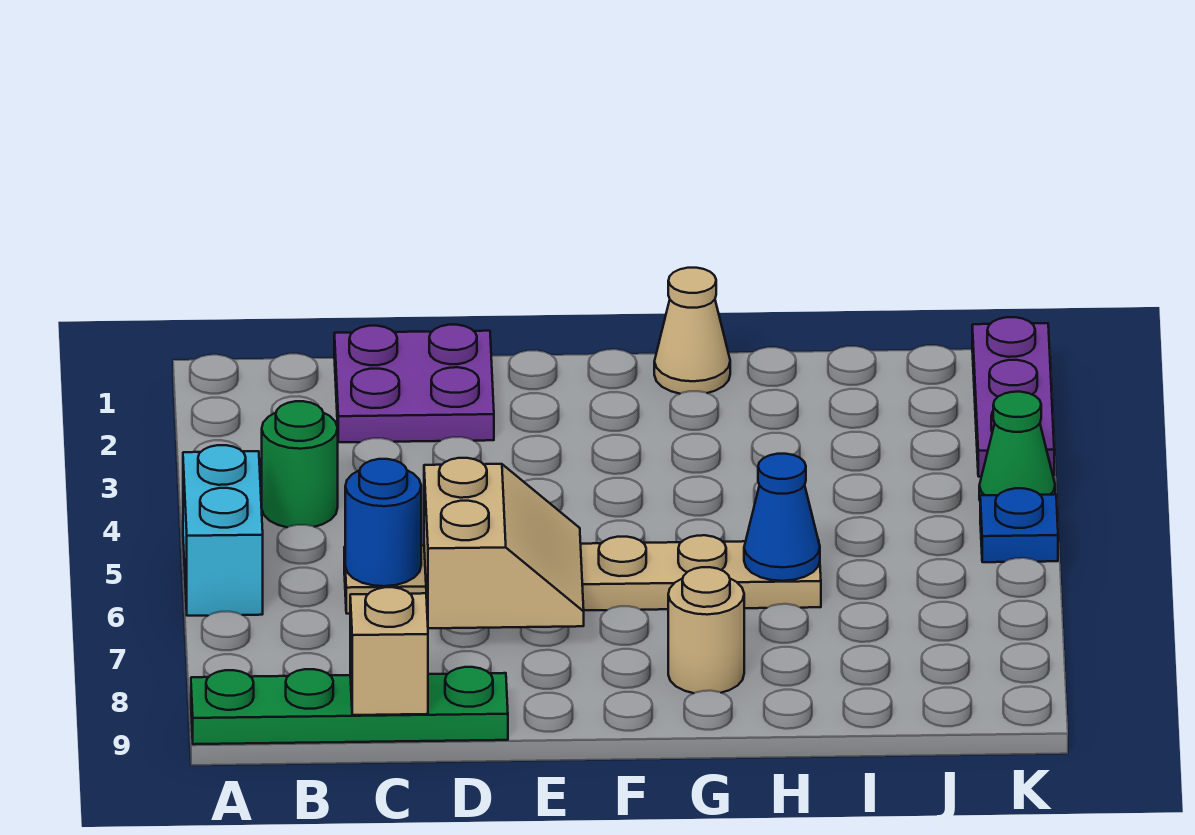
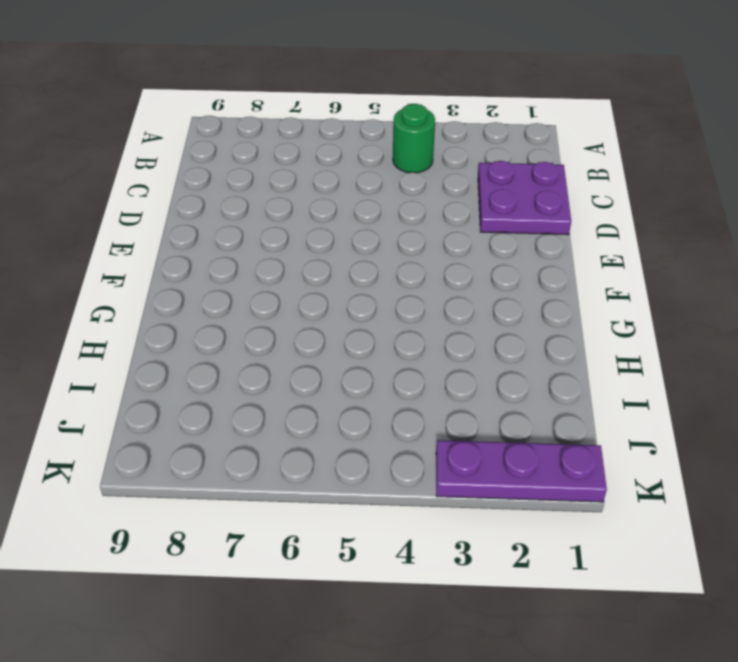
none -> cyan brick A5:A6 level 1
none -> green plate A9:D9 level 1
none -> tan plate C6:H6 level 1

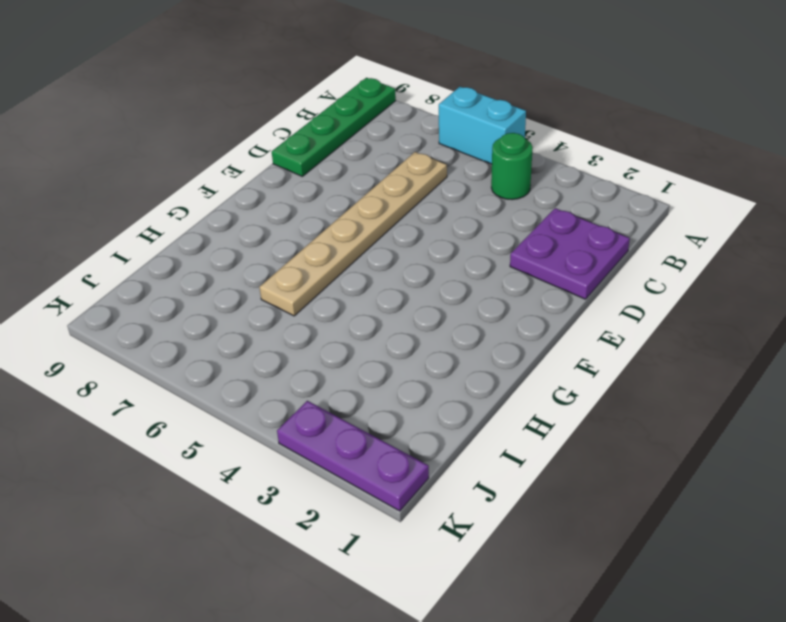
none -> tan cone G1 level 1
none -> tan round brick G8 level 1
none -> green cone K4 level 1

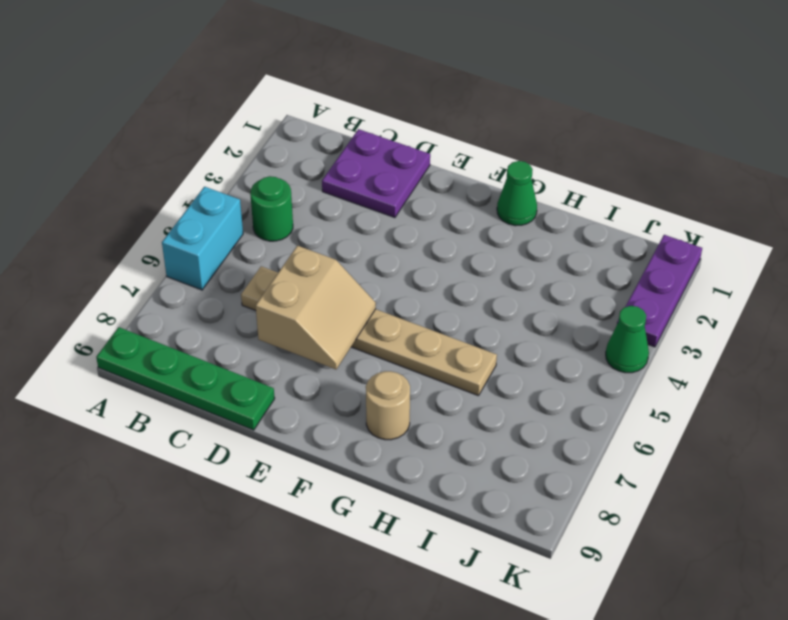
green cone G1 level 1 -> tan cone G1 level 1
none -> blue plate K5 level 1
none -> blue round brick C6 level 2
none -> tan brick C9 level 2

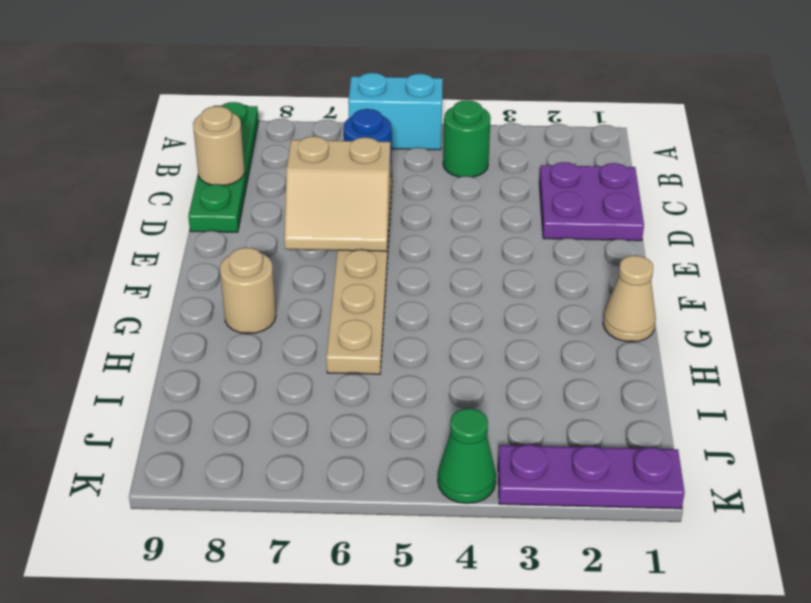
tan round brick C9 level 2 -> tan brick C9 level 2
none -> blue plate K5 level 1
none -> blue cone H6 level 2

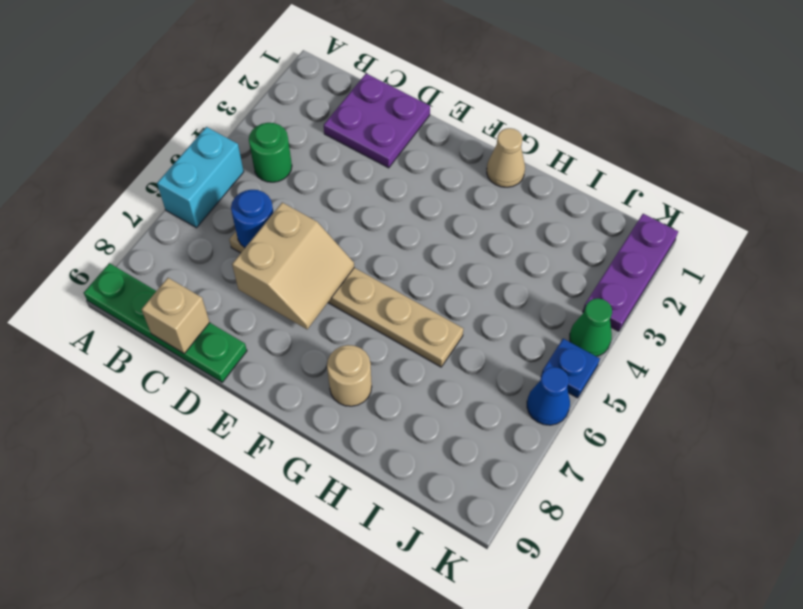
blue cone K6 level 1 -> blue cone H6 level 2

